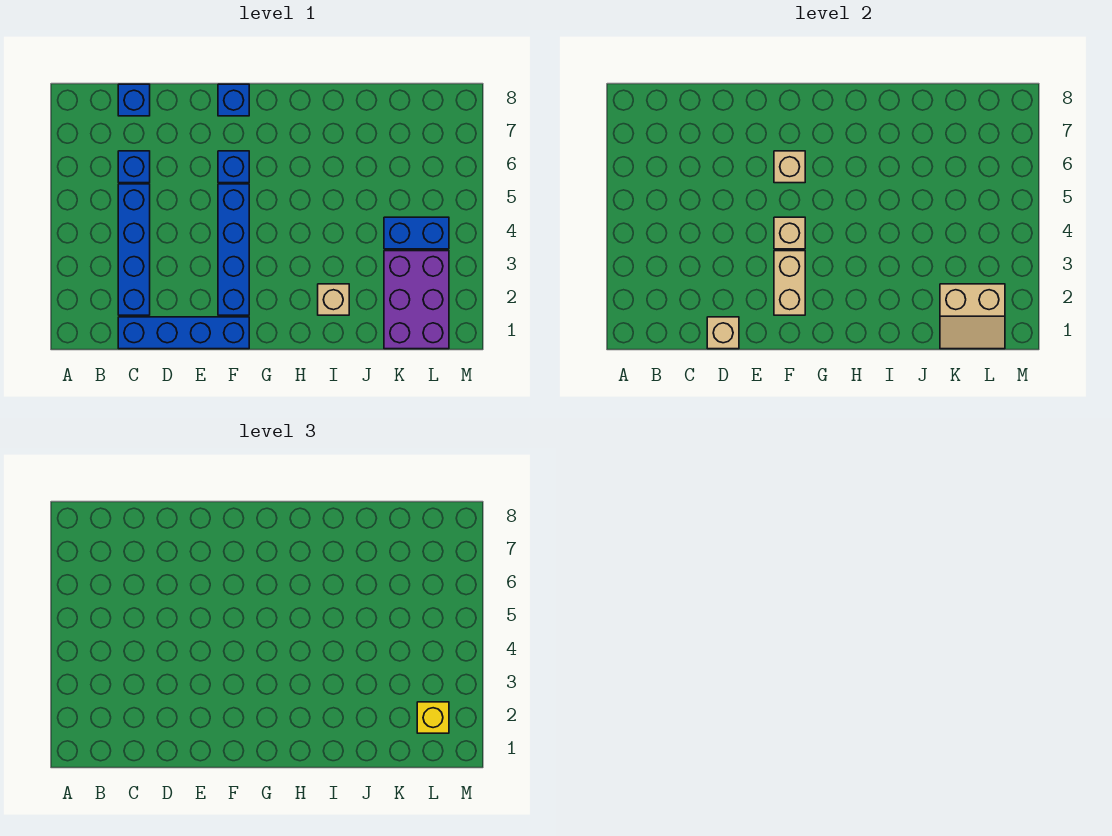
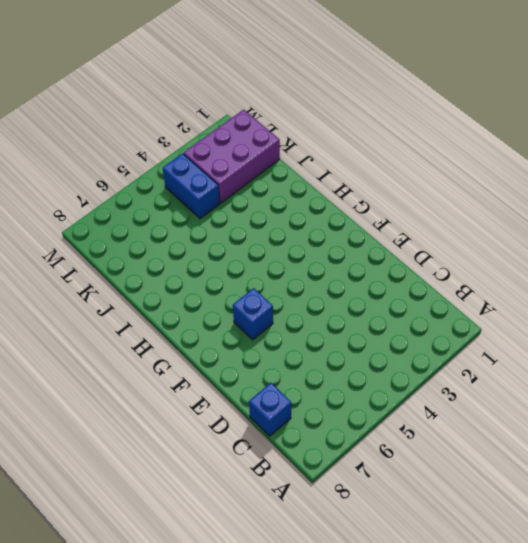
none -> blue brick C1:F1 level 1
none -> blue brick C2:C5 level 1
none -> blue brick C6 level 1

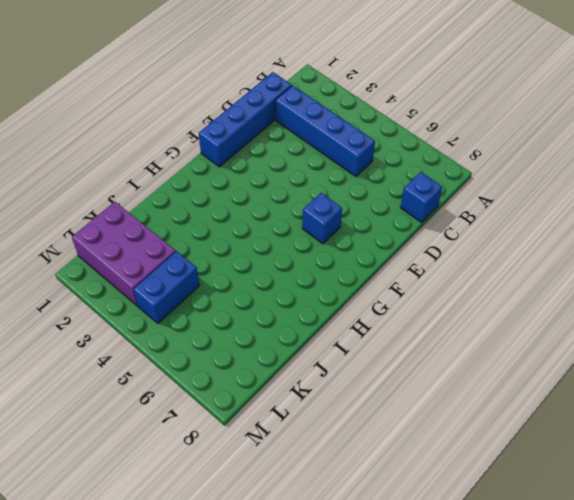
none -> blue brick C6 level 1
none -> blue brick F2:F5 level 1
none -> blue brick F8 level 1

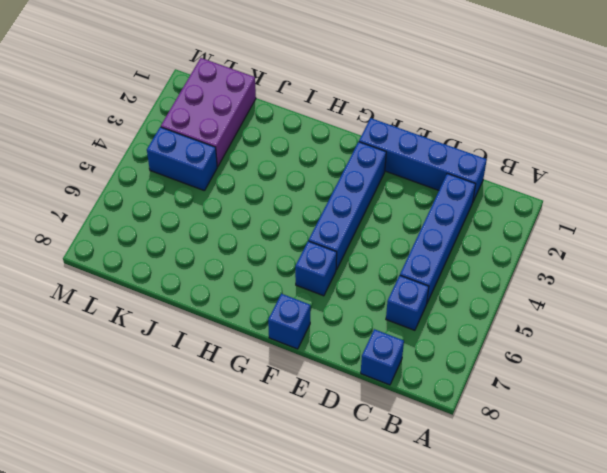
none -> tan brick I2 level 1
none -> tan brick D1 level 2
none -> tan brick F2:F3 level 2

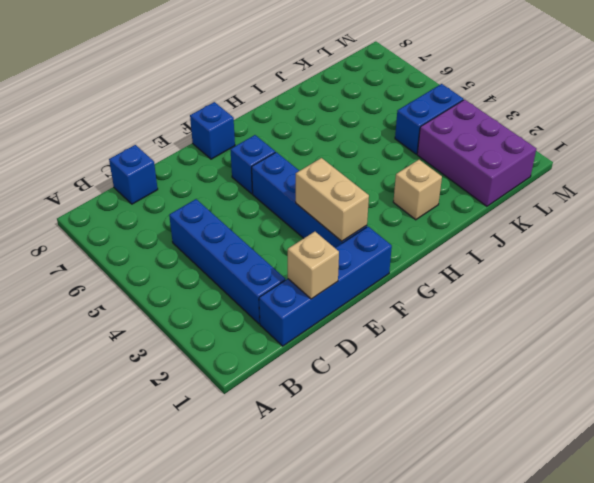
none -> blue brick C6 level 1
none -> tan brick F4 level 2
none -> tan brick F6 level 2

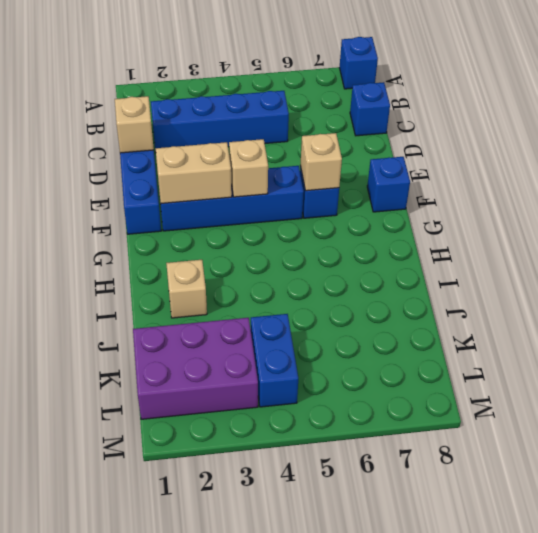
blue brick A8 level 1 -> blue brick C6 level 1
none -> tan slope K1:L2 level 2 top 2
none -> yellow brick L2 level 3

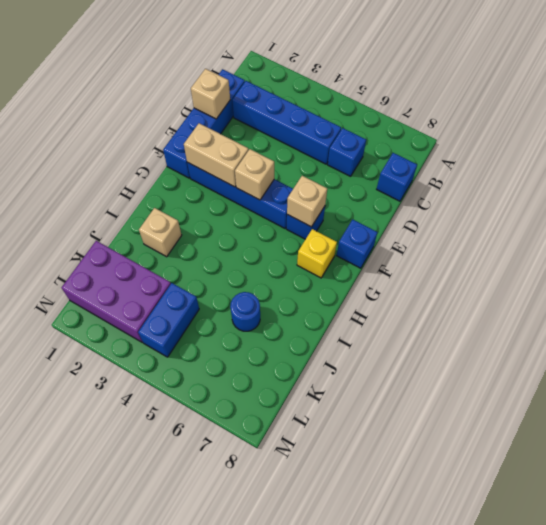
yellow brick G7 level 1 -> yellow brick L2 level 3
blue round brick J6 level 1 -> none
none -> tan slope K1:L2 level 2 top 2

